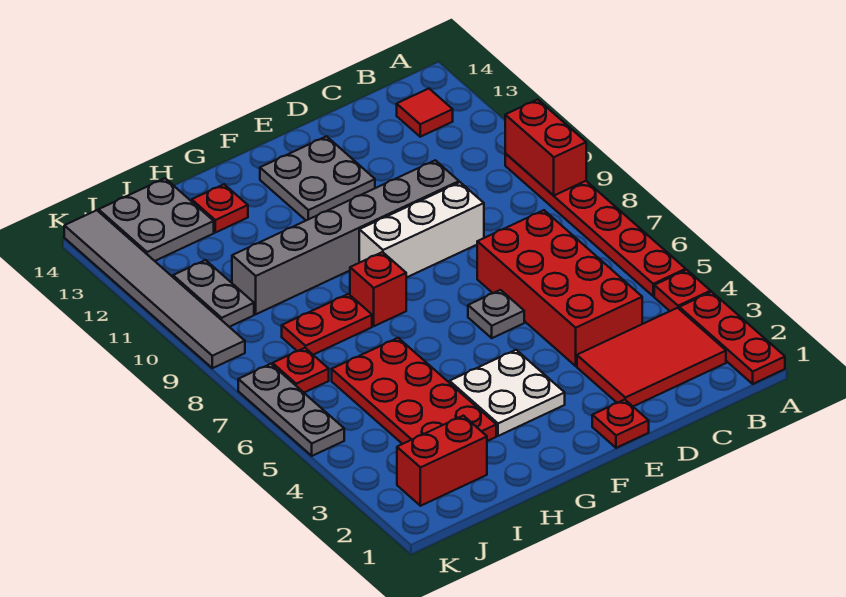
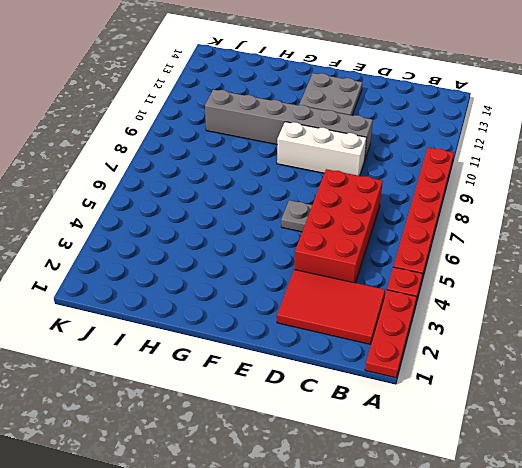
none -> red tile B13 level 1
none -> red plate E1 level 1
none -> white plate F3:G4 level 1

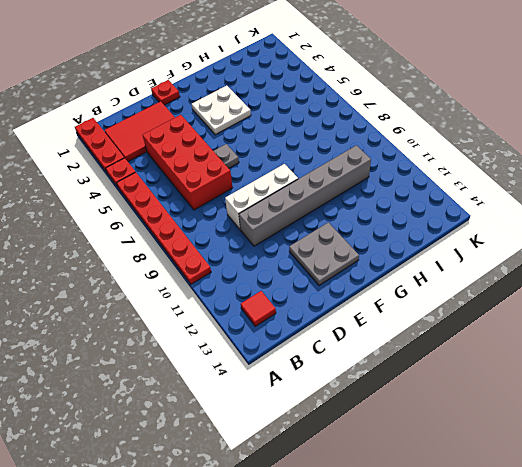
none -> red brick G8 level 1
none -> red plate H3:I6 level 1
none -> red plate H8:I8 level 1

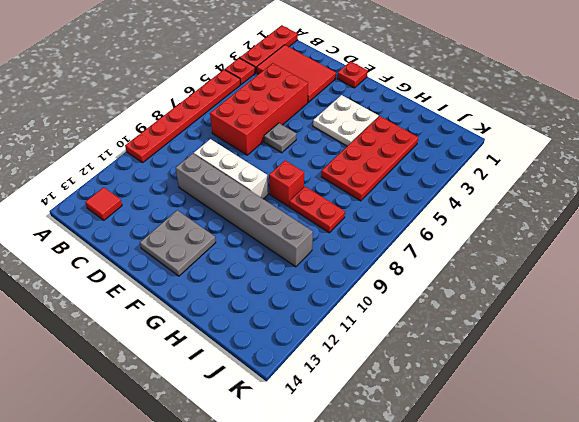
none -> red plate H13 level 1
none -> red brick I2:J2 level 1
none -> grey plate I13:J14 level 1

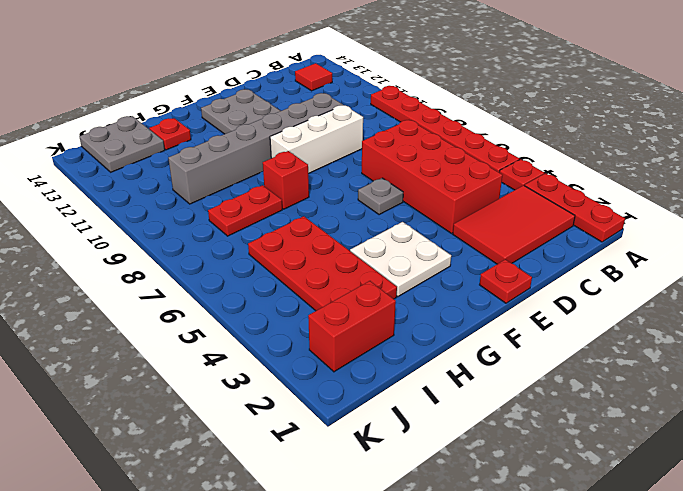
none -> red plate J7 level 1
none -> grey plate J10:J11 level 1
none -> grey plate K5:K7 level 1

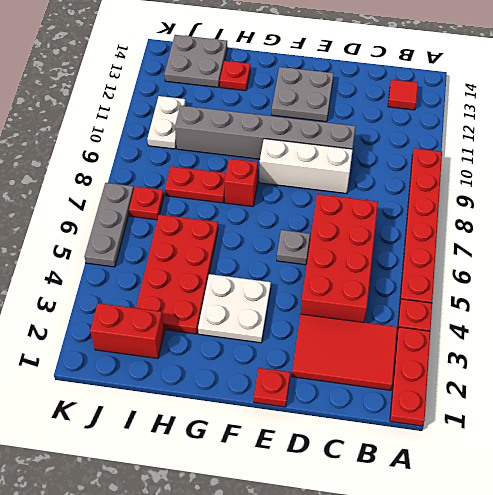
white plate J10:J11 level 1 -> grey plate J10:J11 level 1
none -> grey tile K9:K14 level 1
none -> red brick A9:A10 level 2

